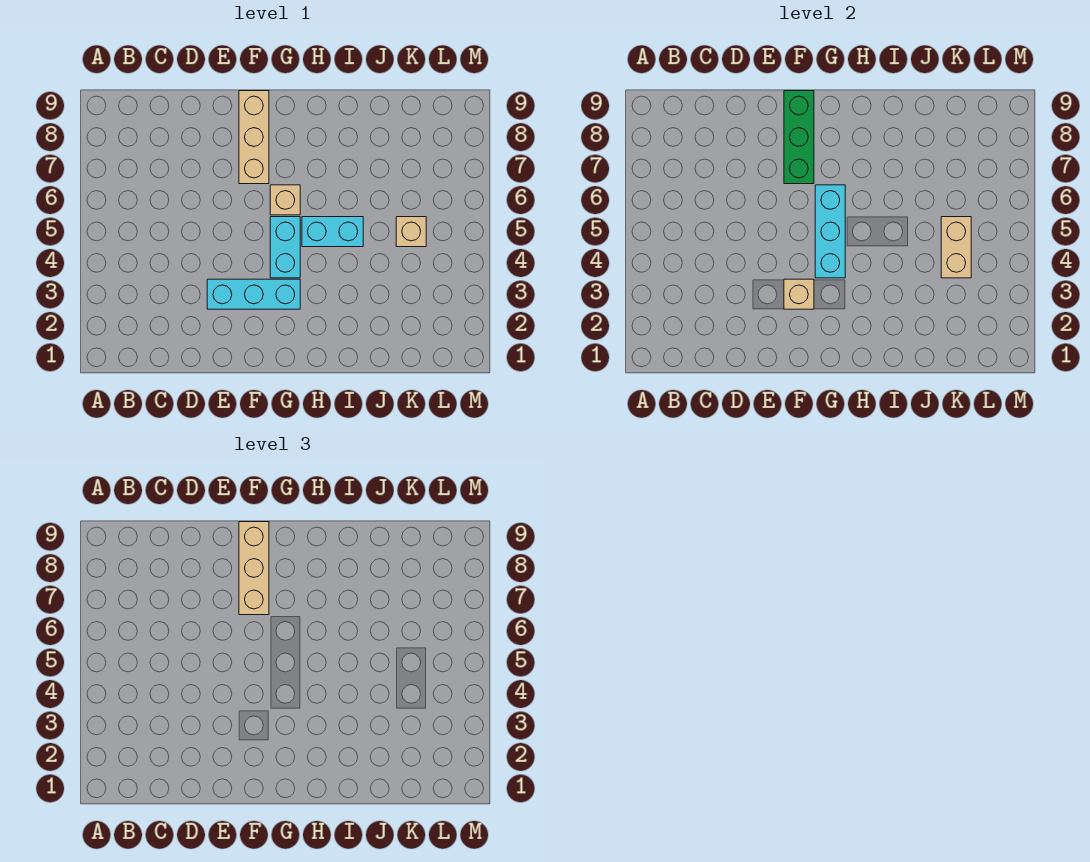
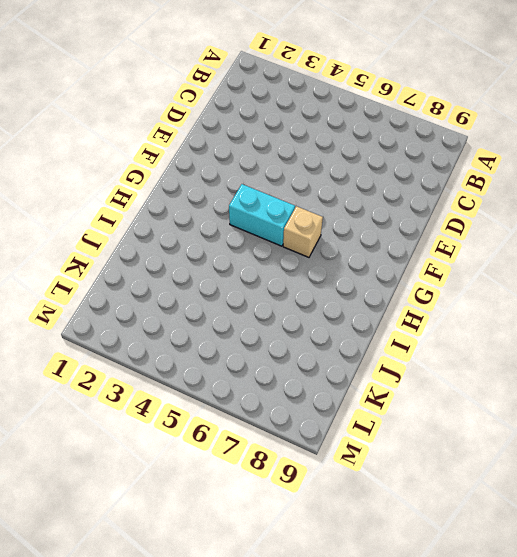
none -> cyan brick E3:G3 level 1
none -> tan brick F7:F9 level 1

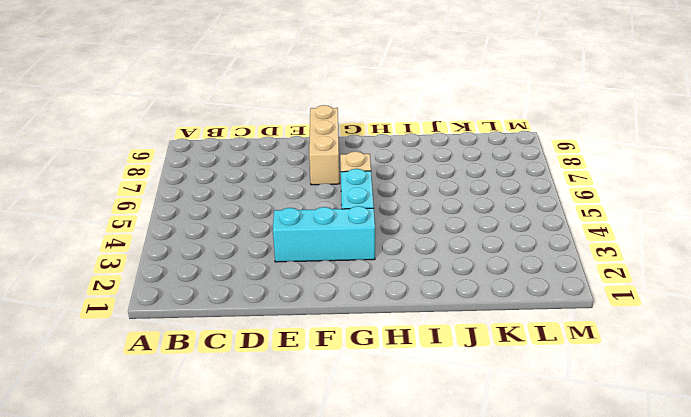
none -> cyan brick H5:I5 level 1
none -> tan brick K5 level 1

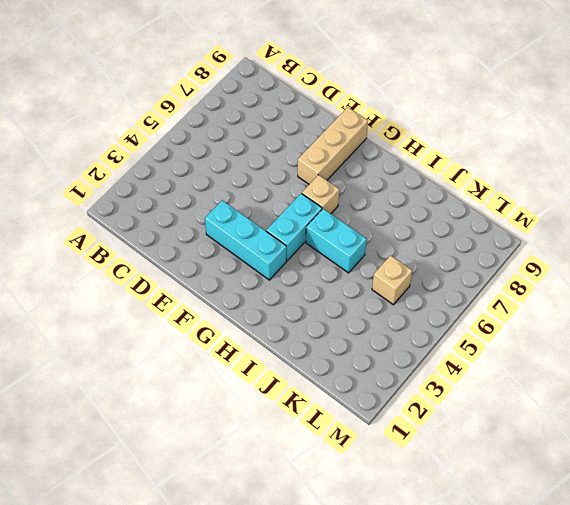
none -> tan brick F3 level 2
none -> green brick F7:F9 level 2

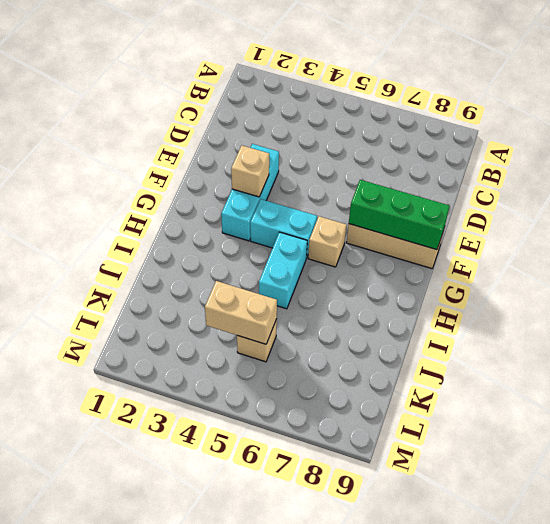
none -> cyan brick G4:G6 level 2
none -> tan brick F7:F9 level 3

